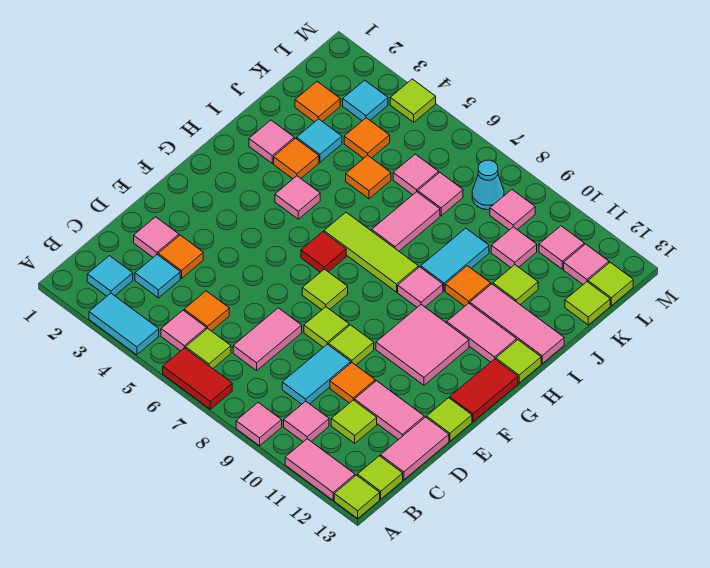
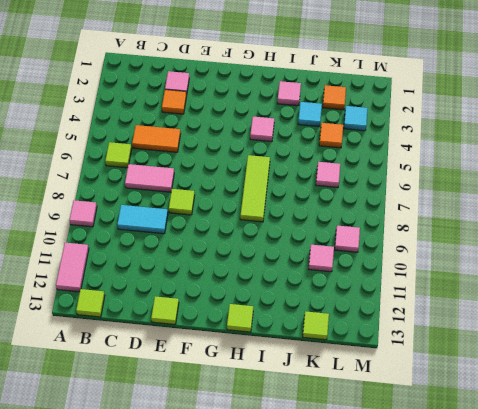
orange tile C5:D5 level 1 -> orange tile C5 level 1
none -> cyan tile A3:A4 level 1
none -> red tile A6:A7 level 1
none -> lime tile A13 level 1
none -> cyan tile B2 level 1

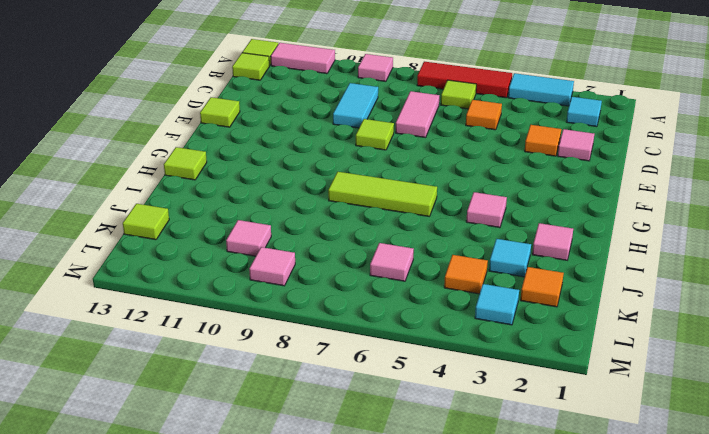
red tile A5:A7 level 1 -> red tile A6:A7 level 1
none -> pink tile B5 level 1
none -> pink tile B10 level 1
none -> cyan tile C3 level 1
none -> lime tile C11 level 1

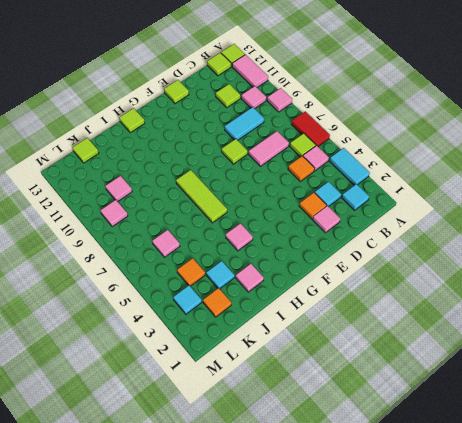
none -> pink tile C13:D13 level 1
none -> orange tile D10 level 1
none -> pink tile D11:D12 level 1
none -> lime tile E9 level 1

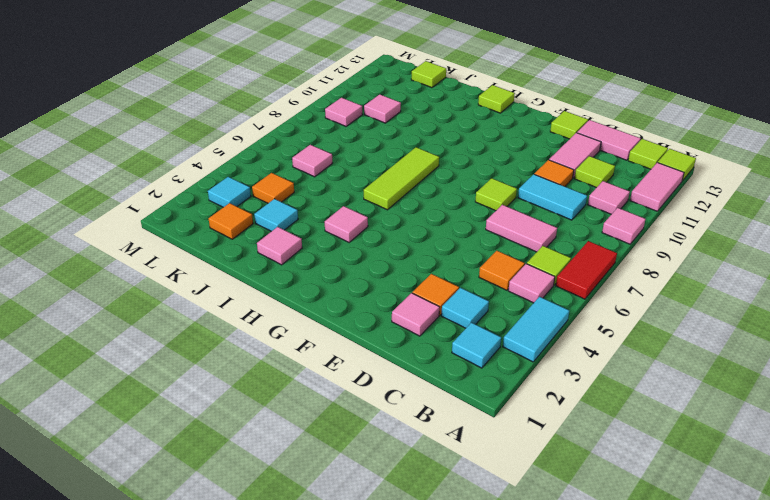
none -> lime tile E9 level 1
none -> lime tile F7 level 1
none -> pink tile F10:G11 level 1
none -> red tile F13:G13 level 1

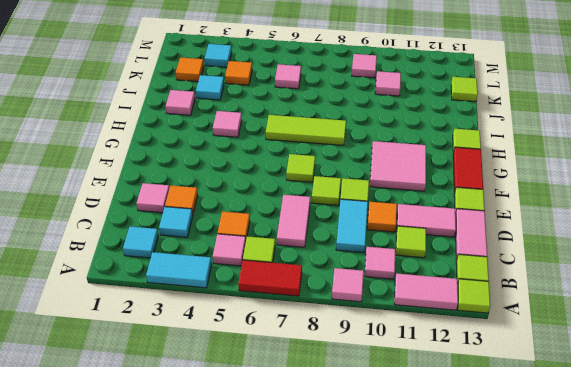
none -> red tile G6 level 1
none -> pink tile H9 level 1
none -> pink tile H11:H12 level 1
none -> orange tile I3 level 1

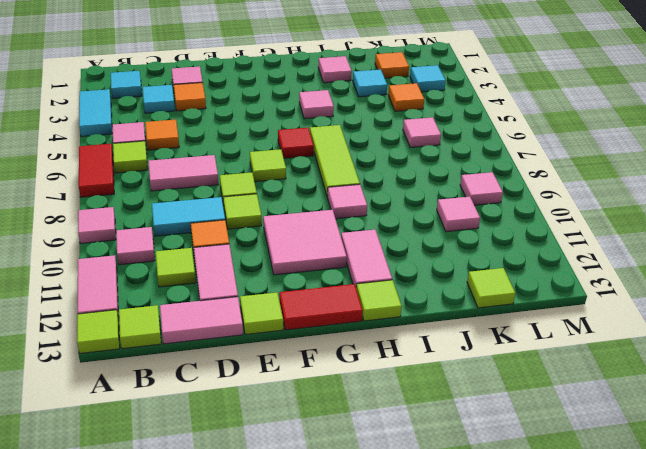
none -> orange tile I3 level 1
none -> pink tile I7:J7 level 1
none -> cyan tile I9:J9 level 1
none -> orange tile I10 level 1

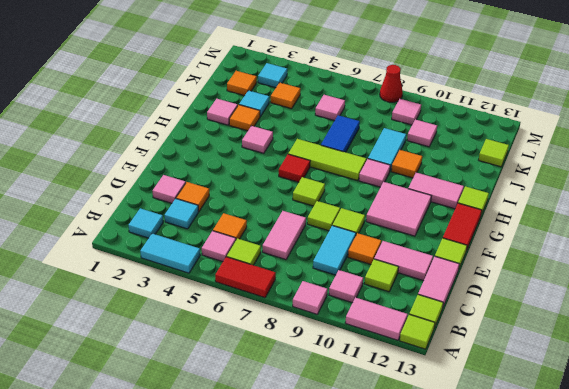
blue tile I7:J7 level 1 -> pink tile I7:J7 level 1
red cone M8 level 1 -> none
none -> pink tile I11:I13 level 1
none -> orange tile J5 level 1
none -> lime tile J11 level 1
none -> pink tile K7 level 1

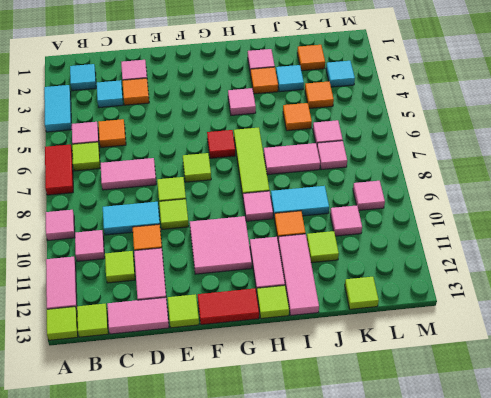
none -> cyan cone L8 level 1
none -> pink tile L11 level 1
none -> pink tile L12 level 1
none -> lime tile L13 level 1

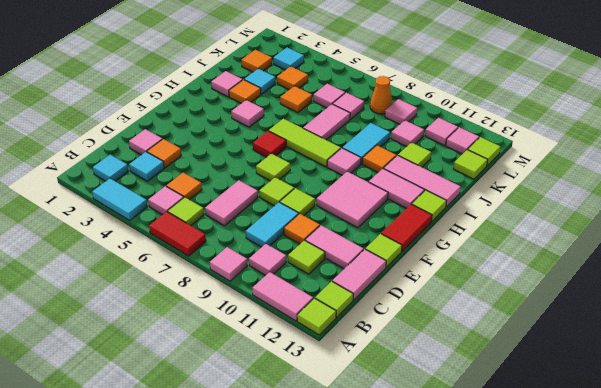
orange cone L8 level 1 -> cyan cone L8 level 1
none -> lime tile M4 level 1

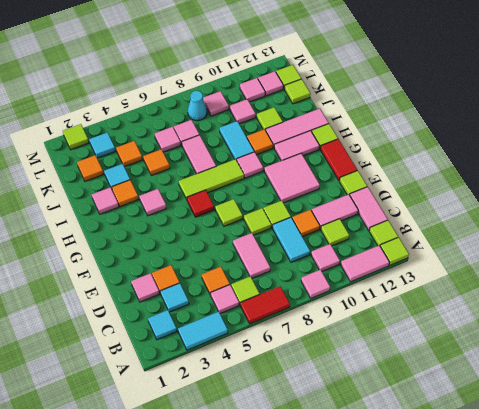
lime tile M2 level 1 -> lime tile M4 level 1

